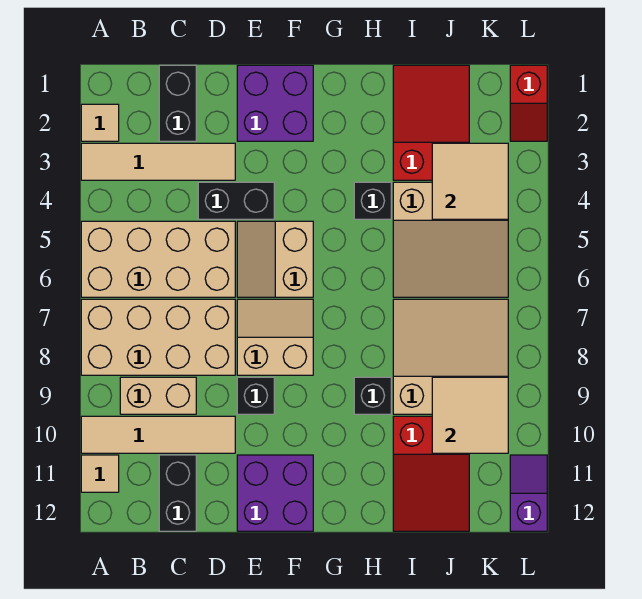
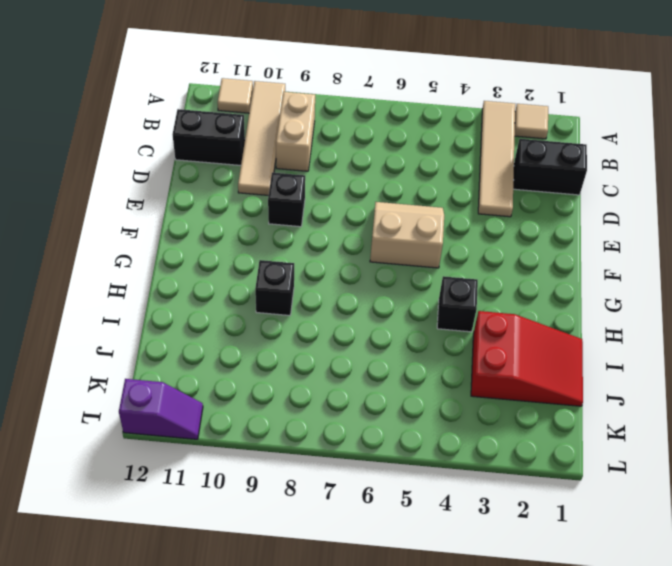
none -> tan brick A5:D6 level 1
none -> tan brick A7:D8 level 1
none -> black brick D4:E4 level 1

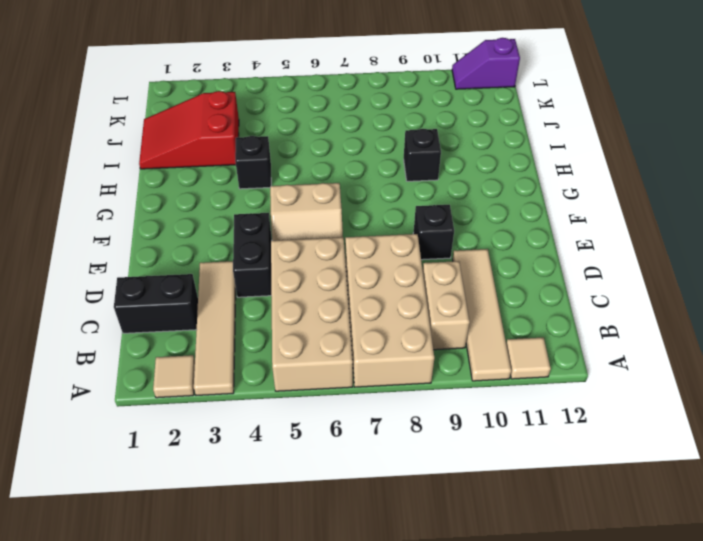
none -> black brick C11:C12 level 1
none -> purple brick E1:F2 level 1
none -> tan slope E7:F8 level 1 top 8

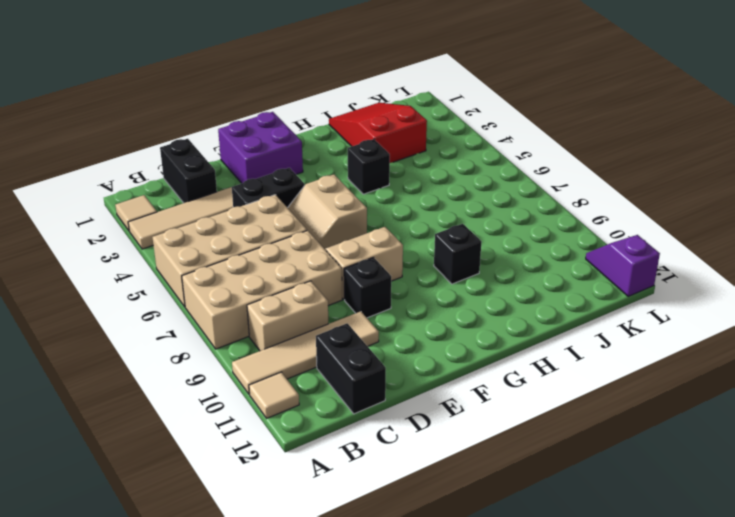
none -> purple brick E11:F12 level 1
none -> tan slope I4:K6 level 1 top 4
none -> tan slope I7:K9 level 1 top 9

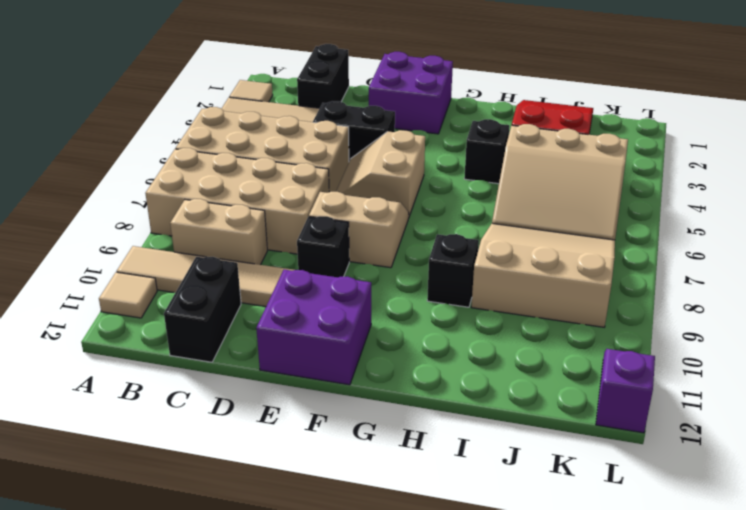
none -> red slope I10:J12 level 1 top 10
none -> red slope L1:L2 level 1 top 1
none -> tan tile J3:K4 level 2

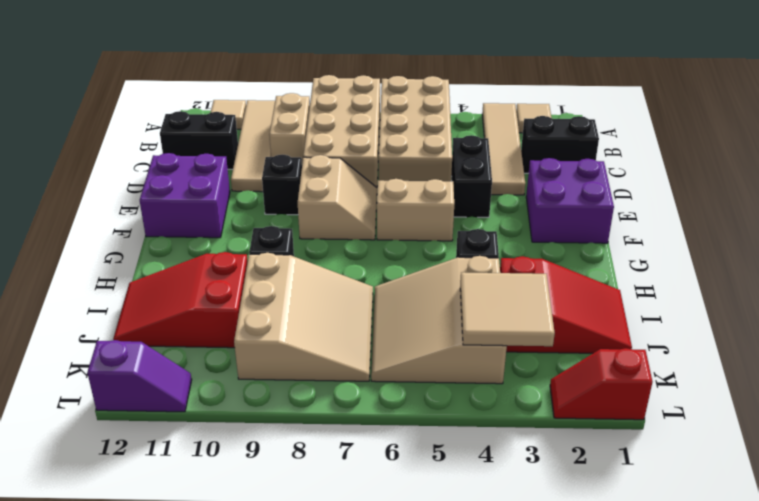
none -> tan tile J9:K10 level 2

